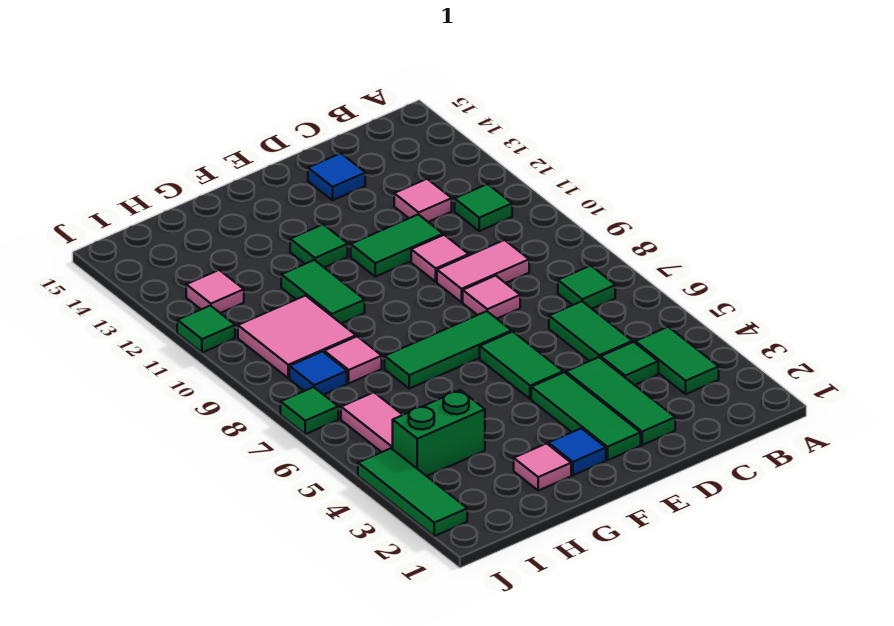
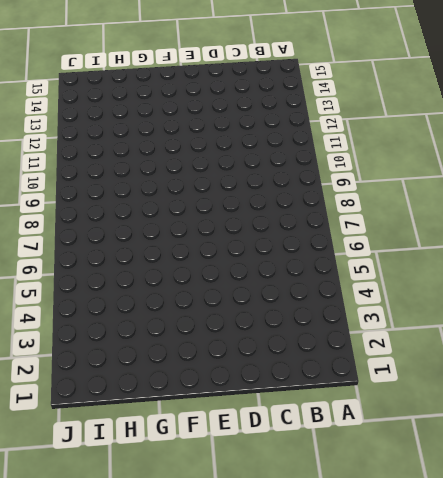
none -> green tile B3:B4 level 1
none -> green tile B7 level 1
none -> green tile B11 level 1

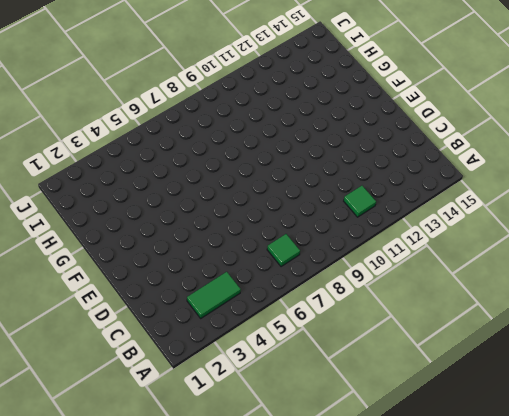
none -> green tile C4 level 1
none -> green tile C5:C6 level 1
none -> pink tile C9:D9 level 1

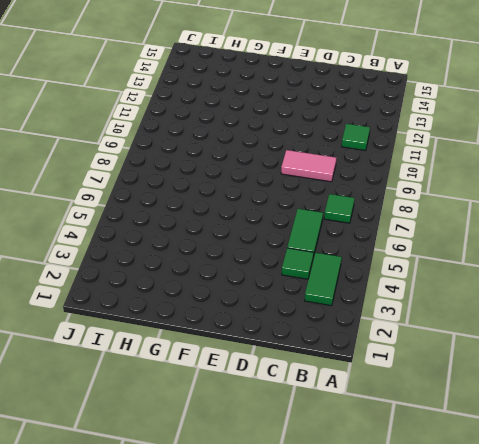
none -> pink tile C12 level 1
none -> green tile D2:D4 level 1
none -> pink tile D8 level 1

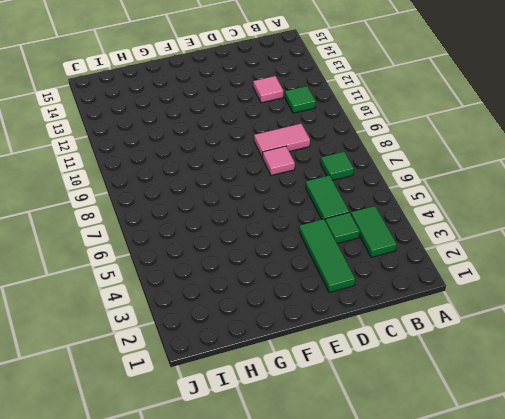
none -> pink tile D10 level 1
none -> green tile D11:E11 level 1
none -> blue tile D14 level 1

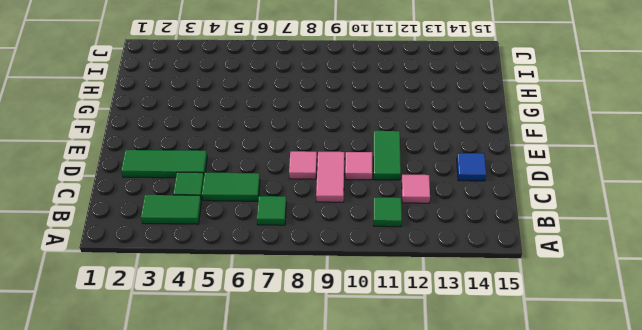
none -> green tile E2:E4 level 1
none -> green tile E5:E6 level 1
none -> green tile E7:G7 level 1

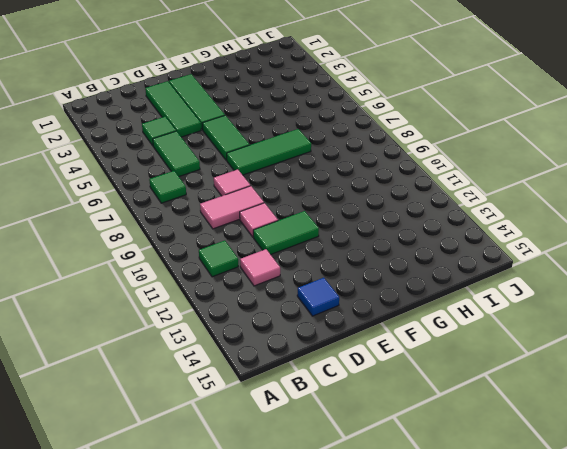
none -> green tile B3:B4 level 1
none -> blue tile F2 level 1
none -> green tile F12 level 1

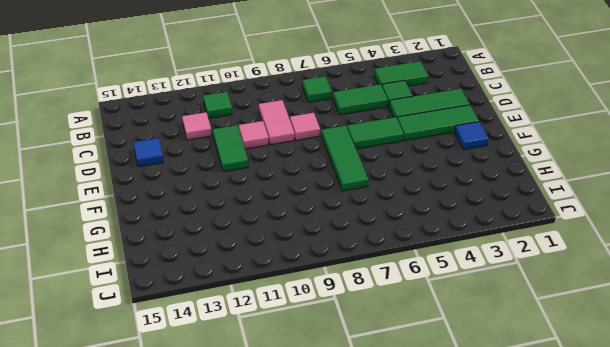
none -> green tile F12 level 1
none -> pink tile G2 level 1
none -> green tile G10:G11 level 1

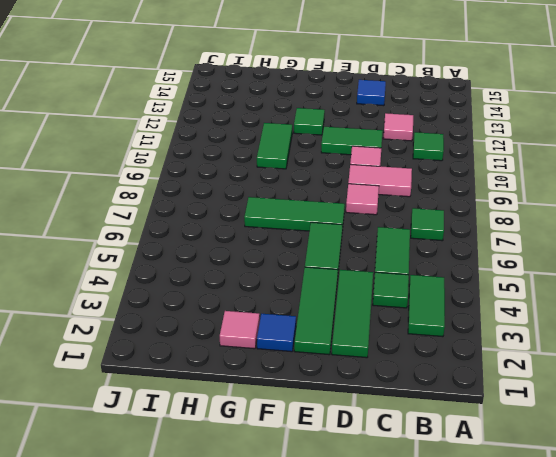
none -> green brick H4:I4 level 1
none -> pink tile H8 level 1
none -> pink tile H9:I10 level 1

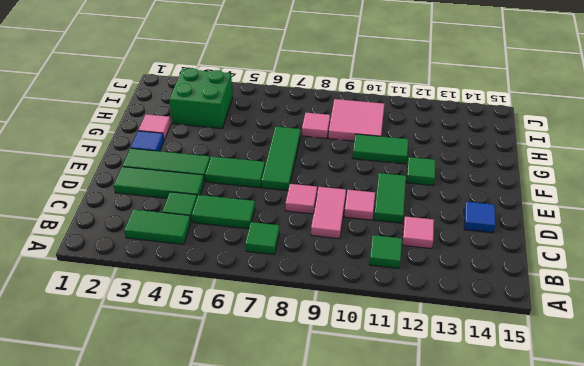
green brick H3:I4 level 1 -> green brick H4:I4 level 1
none -> pink tile I5:I6 level 1
none -> blue tile I8 level 1
none -> pink tile I12 level 1

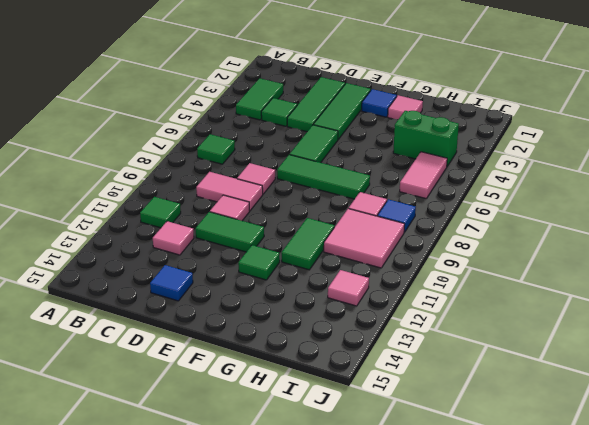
none -> green tile C5:C6 level 1
none -> green tile J2:J4 level 1
none -> green tile J7 level 1

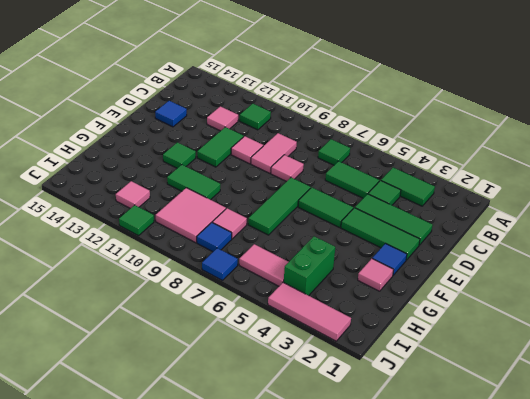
pink tile J2:J4 level 1 -> green tile J2:J4 level 1
blue tile J7 level 1 -> green tile J7 level 1

